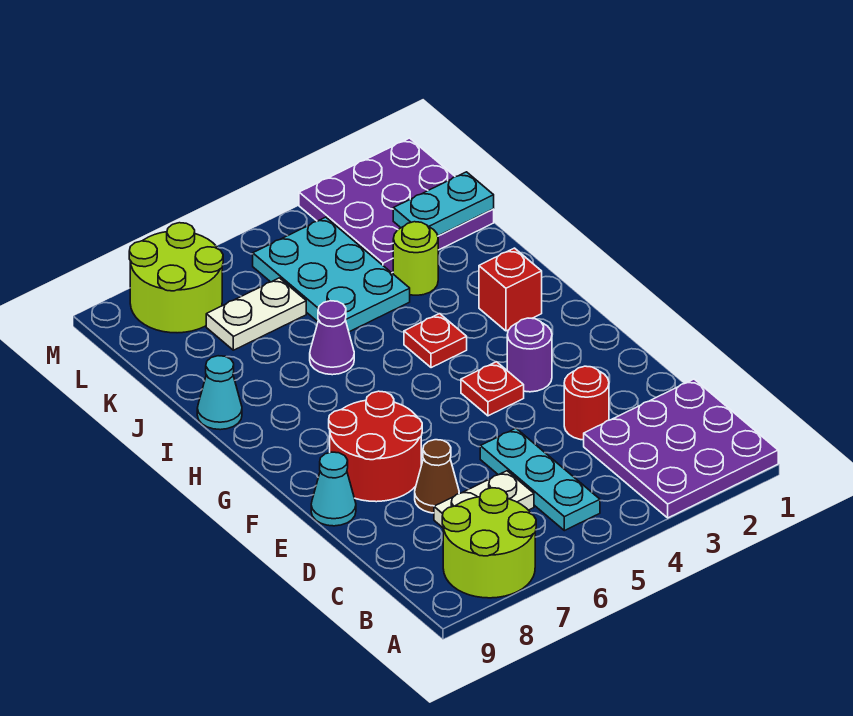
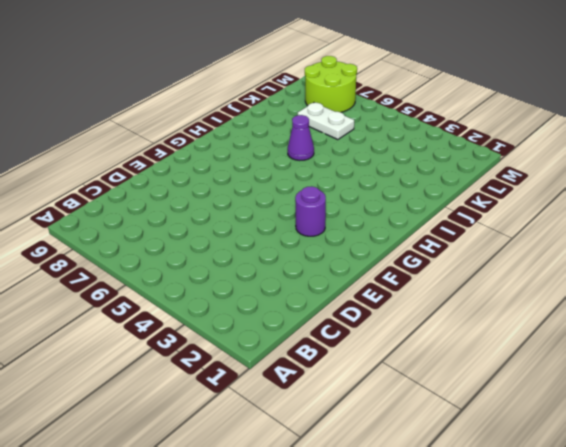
none -> purple plate A1:C3 level 1
none -> lime round brick A7:B8 level 1
none -> cyan plate B5:D5 level 1

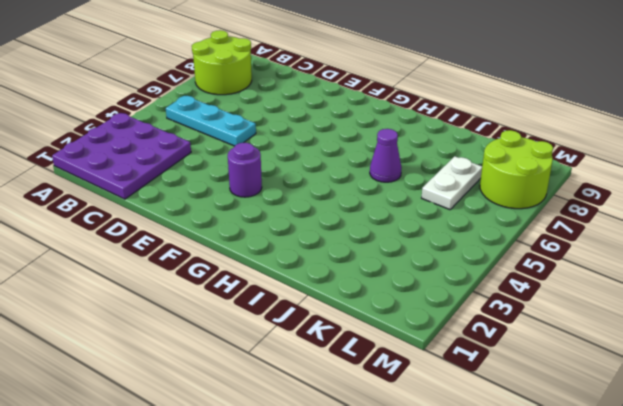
none -> white plate C6:C7 level 1
none -> red round brick D3 level 1
none -> brown cone D7 level 1

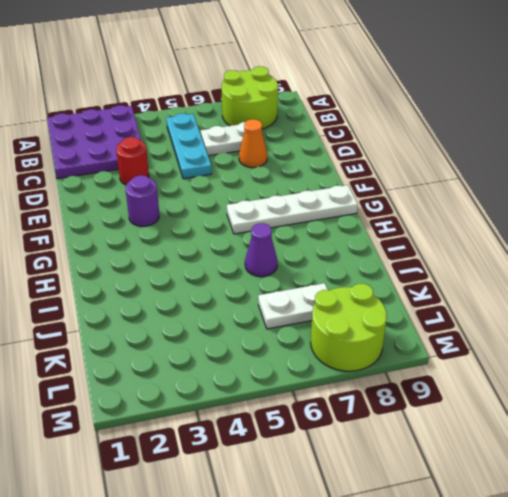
orange cone D7 level 1 -> brown cone D7 level 1
white plate G6:G9 level 1 -> none
none -> red round brick E7:F8 level 1
none -> cyan cone E9 level 1
none -> red plate F4 level 1

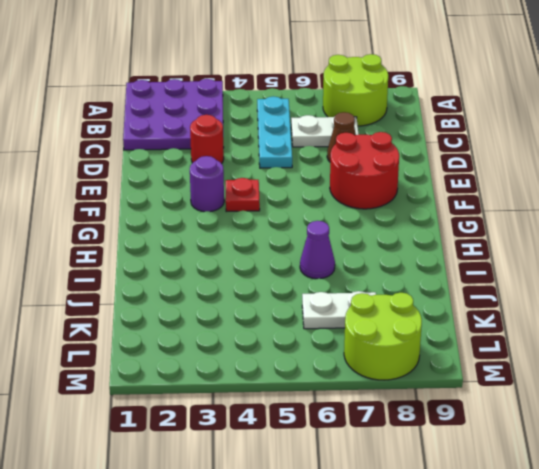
none -> cyan cone E9 level 1
none -> red brick H2 level 1
none -> red plate H4 level 1

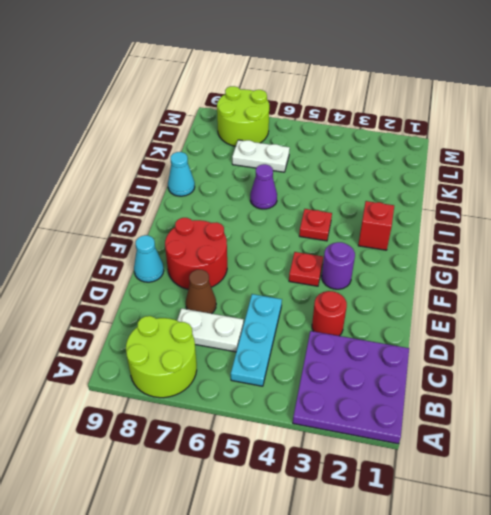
none -> lime round brick J3 level 1
none -> cyan plate J4:L5 level 1
none -> purple plate K1:M3 level 1

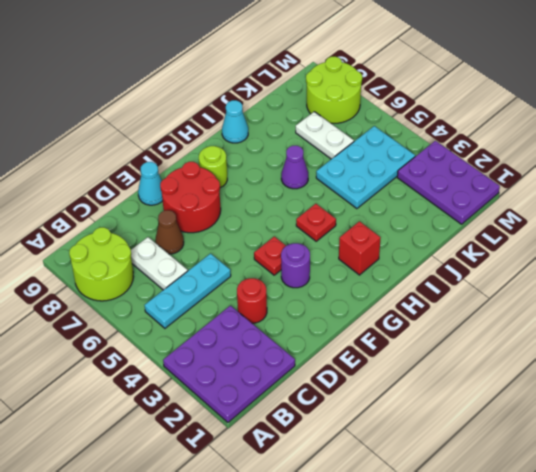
lime round brick G8 level 1 -> lime round brick J3 level 1
purple plate L1:M3 level 1 -> purple plate K1:M3 level 1
none -> cyan plate K1:K2 level 2

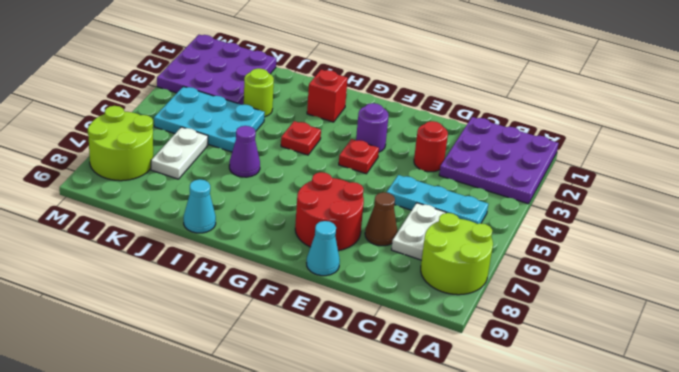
none -> cyan plate K1:K2 level 2

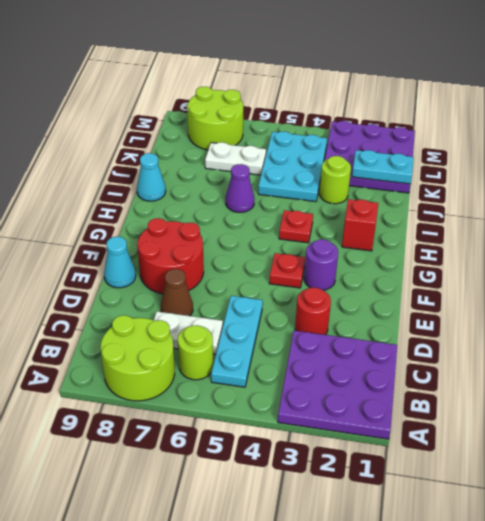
lime round brick B6 level 1 -> none

